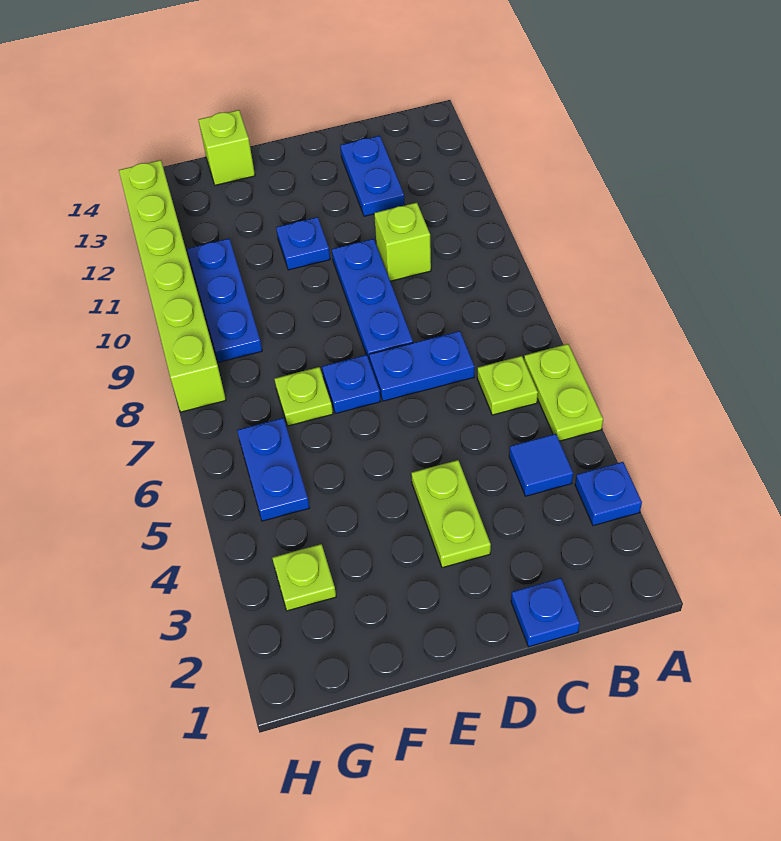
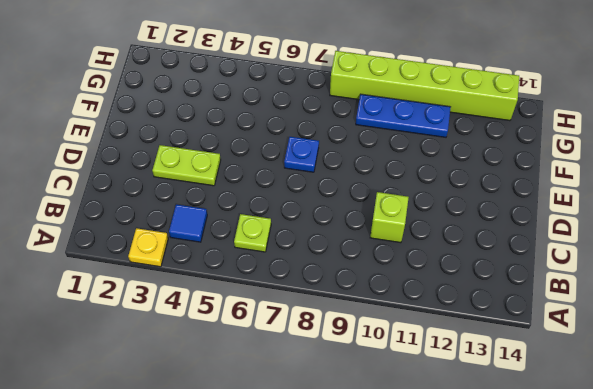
yellow plate A3 level 1 -> blue plate A3 level 1
none -> lime plate A5:A6 level 1
none -> blue plate C1 level 1
none -> blue plate C7:D7 level 1

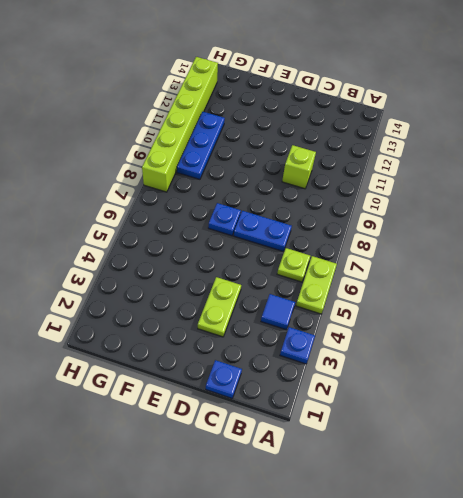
none -> blue plate C12:C13 level 1
none -> blue plate D8:D10 level 1
none -> blue plate E11 level 1

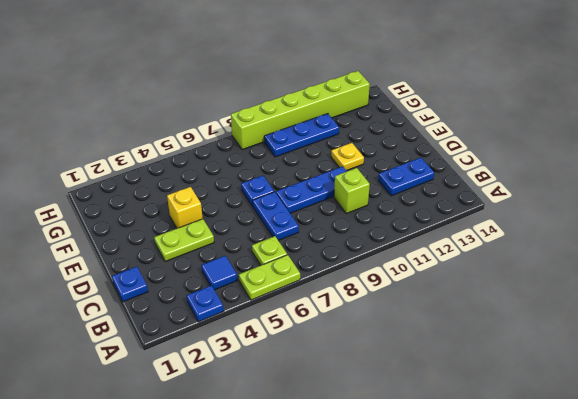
yellow brick E4 level 1 -> none
yellow plate E11 level 1 -> blue plate E11 level 1
none -> lime plate F7 level 1
none -> lime brick F14 level 1
none -> lime plate G3 level 1

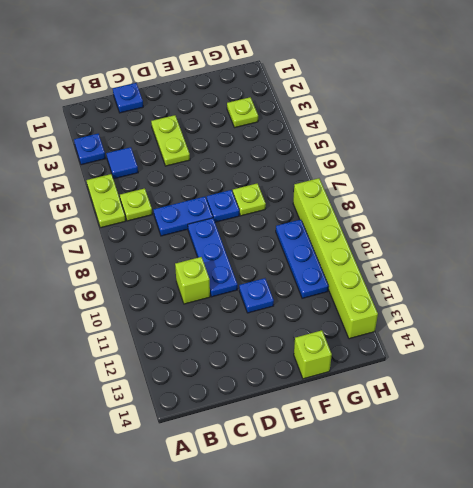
none -> blue plate C12:C13 level 1
none -> blue plate G5:G6 level 1

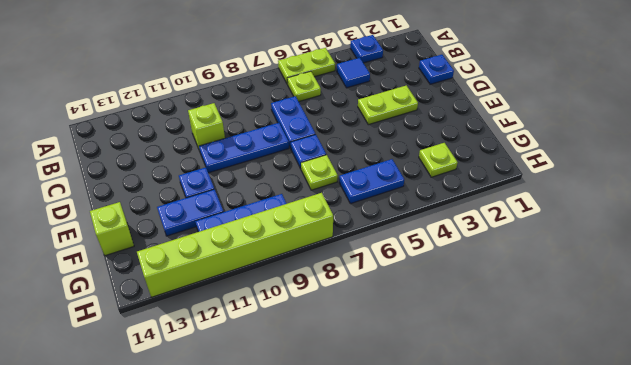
blue plate F11:F12 level 1 -> blue plate C12:C13 level 1

